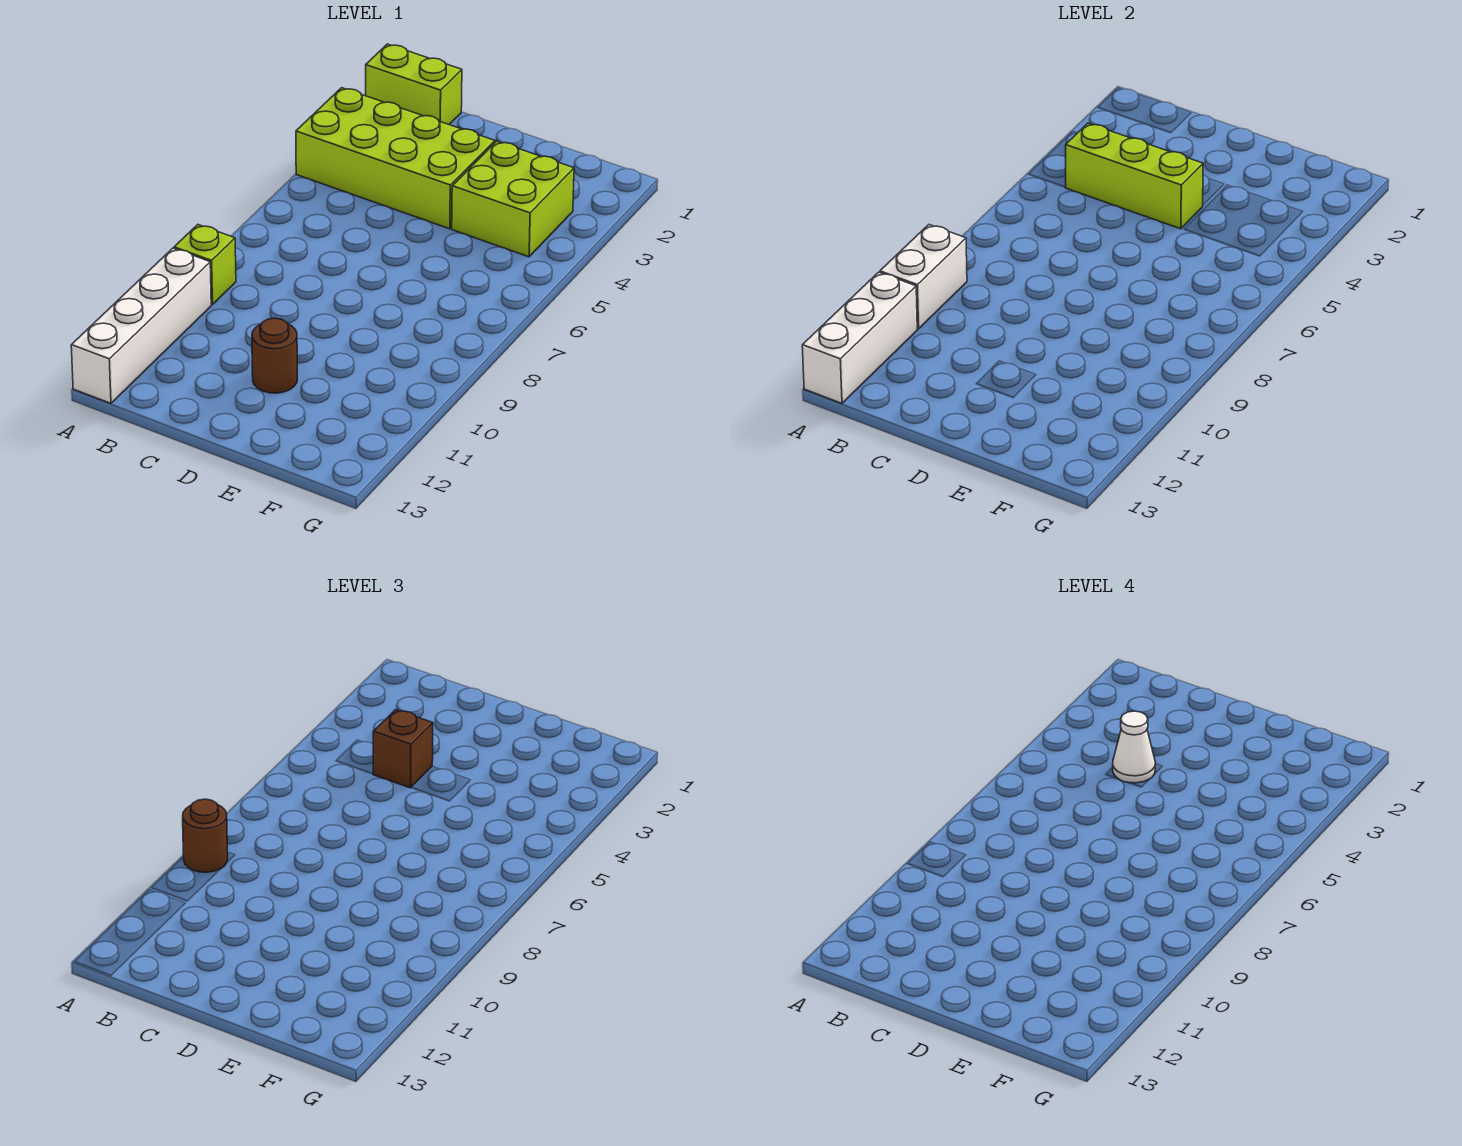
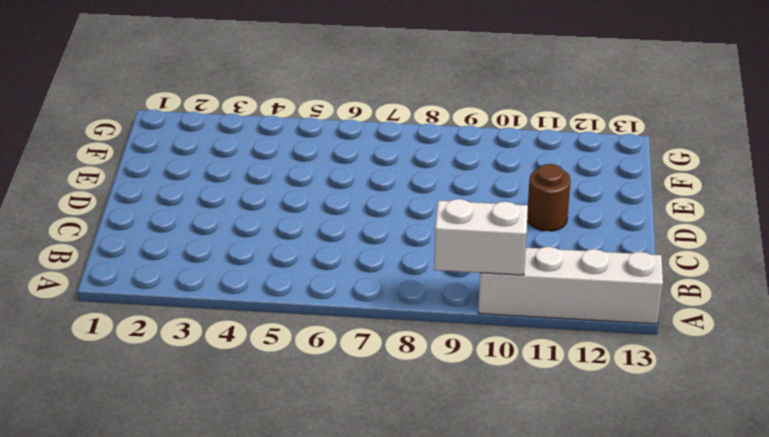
none -> lime brick A1:B1 level 1
none -> lime brick A3:D4 level 1
none -> lime brick A9 level 1

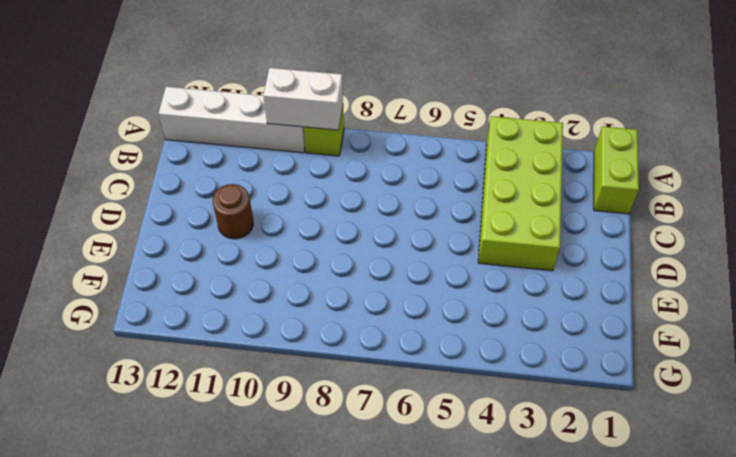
none -> lime brick E3:F4 level 1
none -> white brick A11:A13 level 2
none -> lime brick B4:D4 level 2

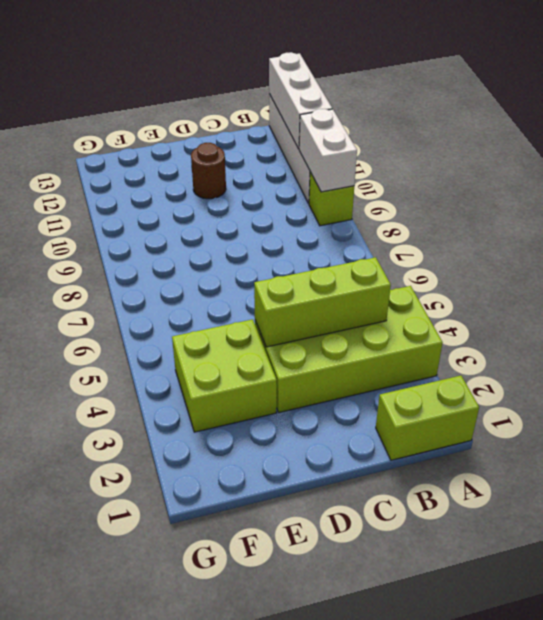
none -> brown round brick A9 level 3
none -> brown brick C4 level 3
none -> white cone C4 level 4

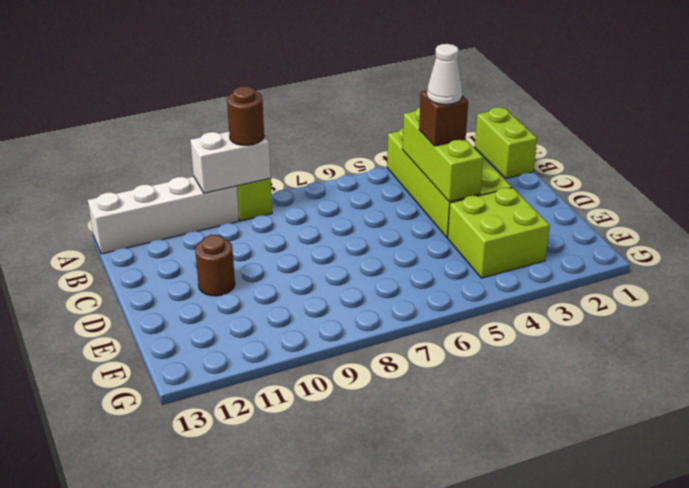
none -> white brick A11:A13 level 2

